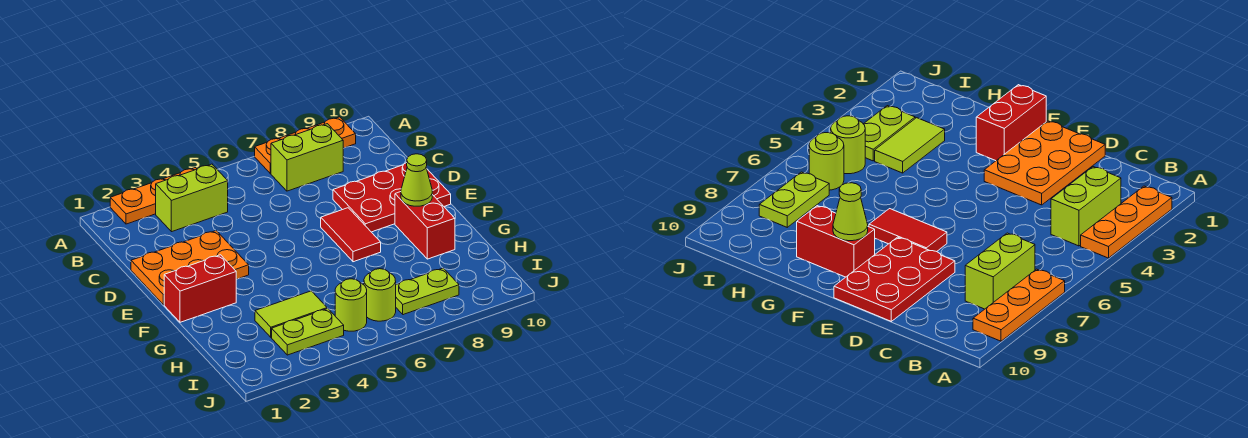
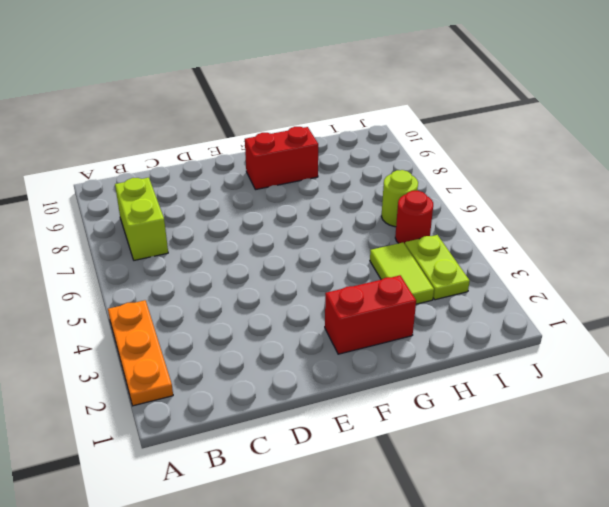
red brick F2:G2 level 1 -> red brick F1:F2 level 1
red round brick I5 level 1 -> lime round brick I5 level 1
none -> orange plate A7:A9 level 1
none -> lime brick B3:B4 level 1
none -> orange plate D1:E3 level 1

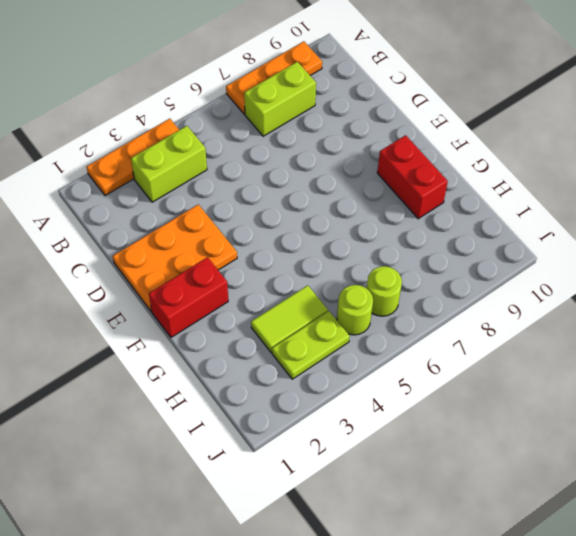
none -> red plate D8:E10 level 1
none -> red tile E7:F7 level 1
none -> lime plate I7:I8 level 1

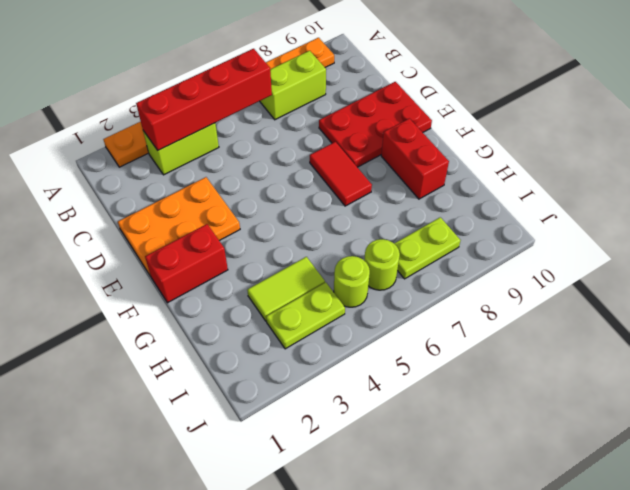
red brick B3:B6 level 2 -> none
none -> lime cone F9 level 2

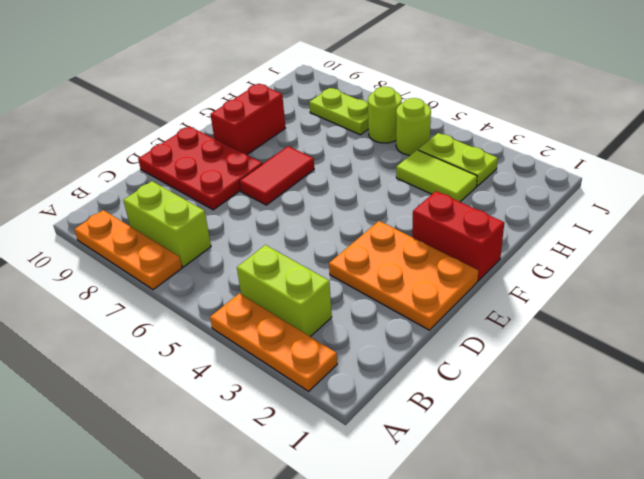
none -> lime cone F9 level 2

